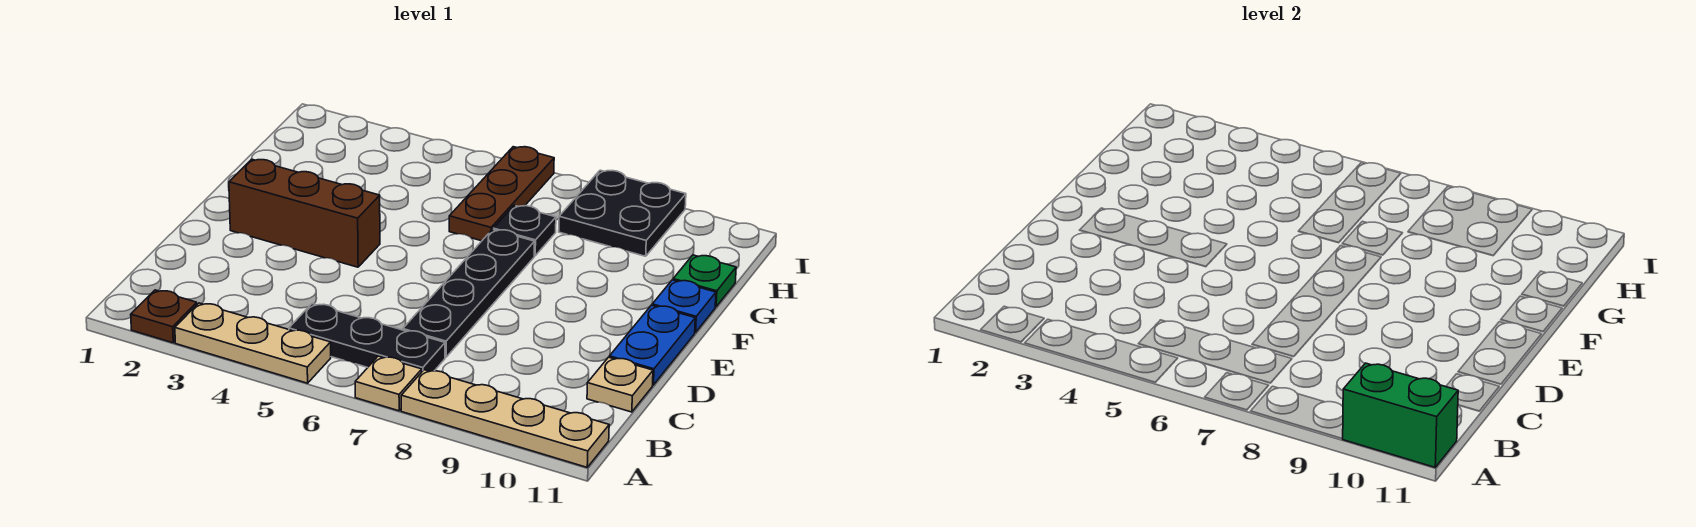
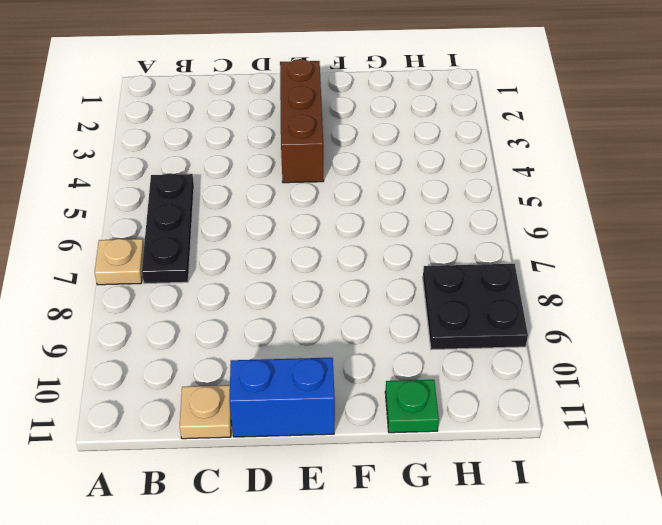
blue brick D11:E11 level 1 -> blue plate D11:E11 level 1
none -> brown plate A2 level 1
none -> tan plate A3:A5 level 1
none -> tan plate A8:A11 level 1

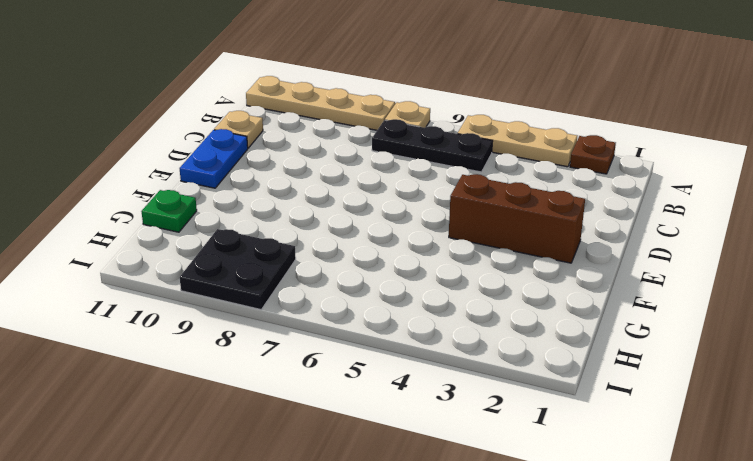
none -> black plate C7:F7 level 1
none -> blue plate F11 level 1
none -> brown plate G6:I6 level 1

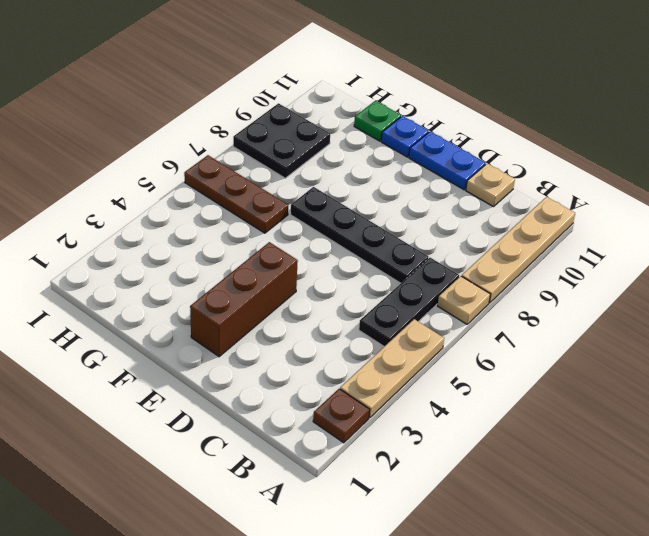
none -> black plate G7 level 1
none -> green brick A10:A11 level 2

